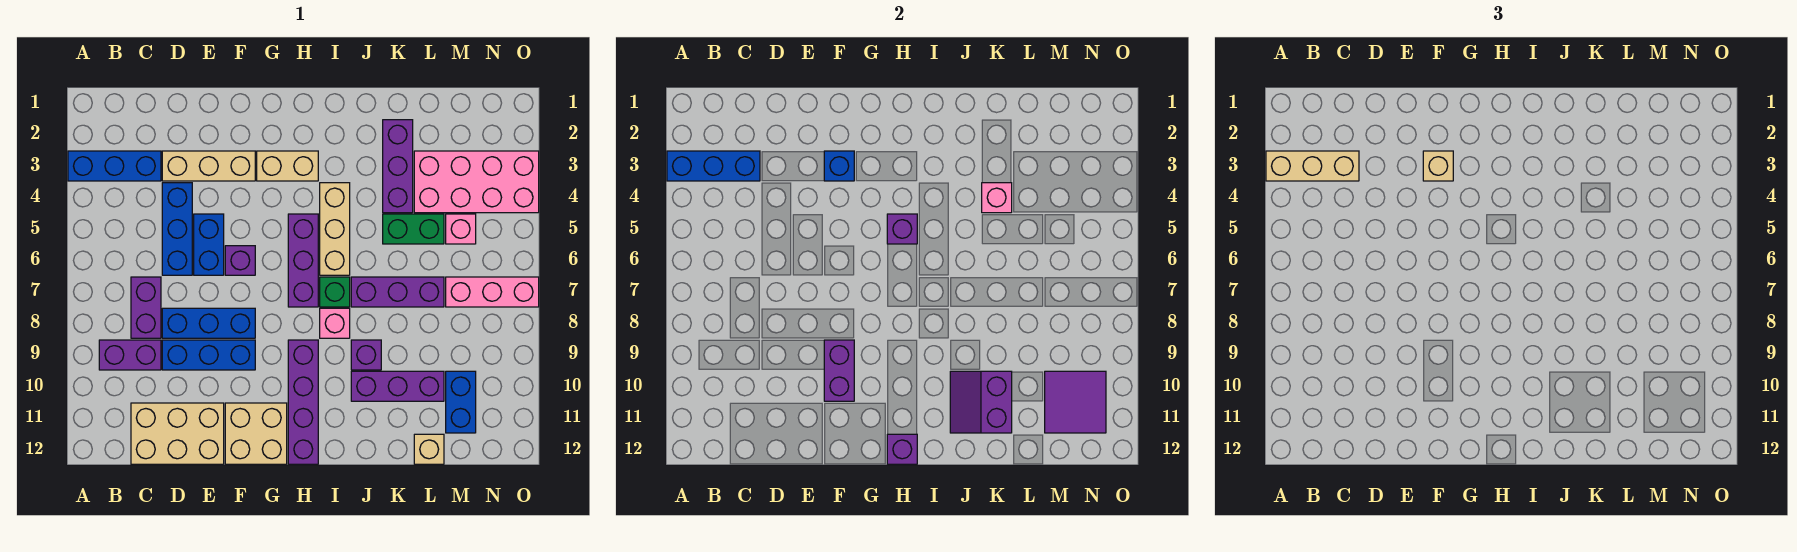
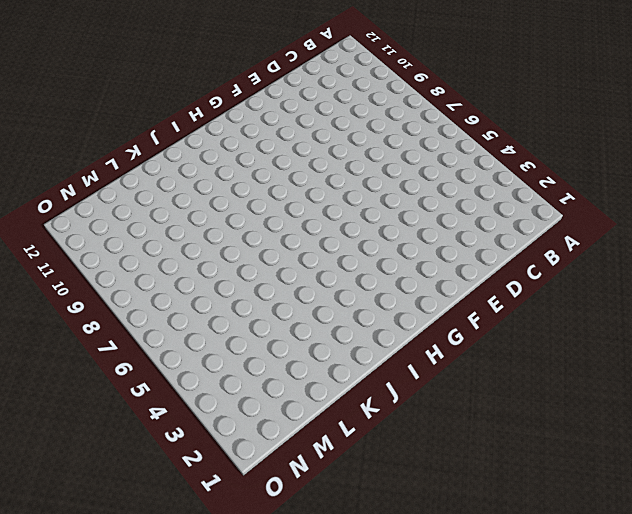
none -> blue brick A3:C3 level 1
none -> purple brick B9:C9 level 1
none -> purple brick C7:C8 level 1
none -> tan brick C11:E12 level 1

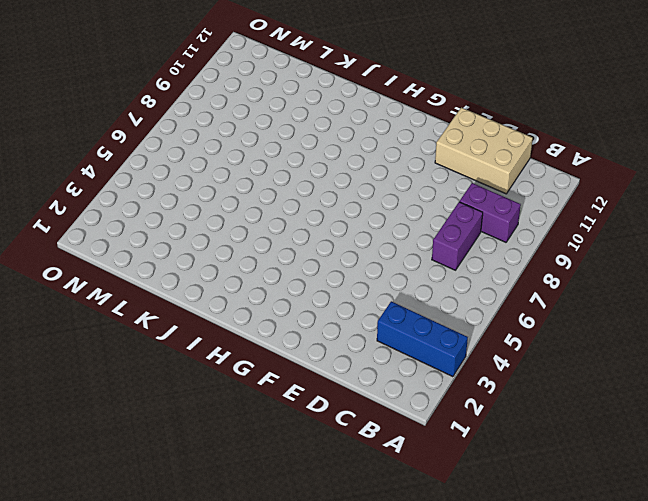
none -> tan brick D3:F3 level 1
none -> blue brick D4:D6 level 1
none -> blue brick D8:F8 level 1
none -> blue brick D9:F9 level 1

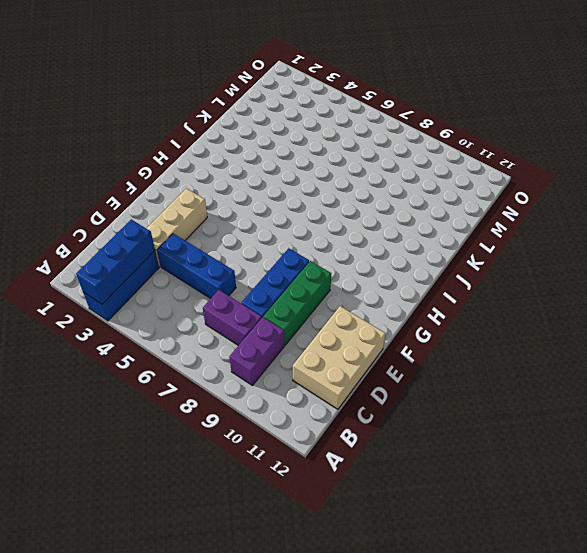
green brick D9:F9 level 1 -> blue brick D9:F9 level 1
none -> blue brick E5:E6 level 1
none -> purple brick F6 level 1
none -> tan brick F11:G12 level 1
none -> tan brick G3:H3 level 1

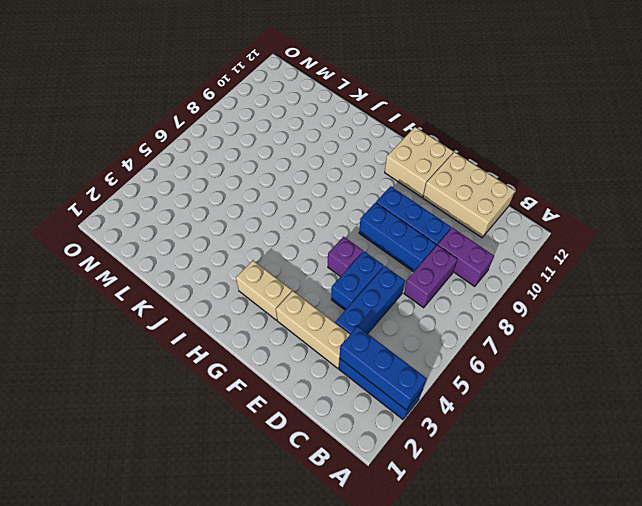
none -> purple brick H5:H7 level 1
none -> purple brick H9:H12 level 1
none -> tan brick I4:I6 level 1
none -> green brick I7 level 1

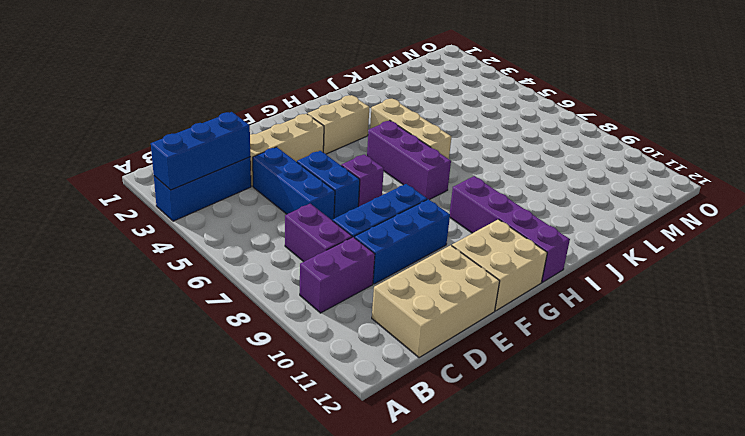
none -> green brick I7 level 1
none -> pink brick I8 level 1
none -> purple brick J7:L7 level 1
none -> purple brick J9 level 1

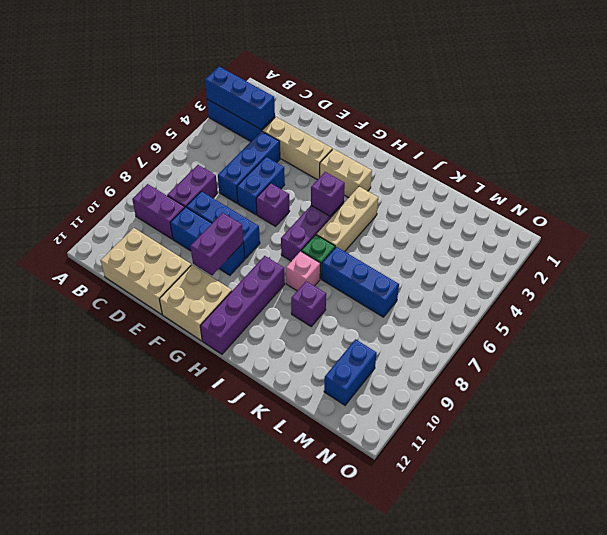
blue brick J7:L7 level 1 -> purple brick J7:L7 level 1
none -> purple brick J10:L10 level 1
none -> purple brick K2:K4 level 1
none -> green brick K5:L5 level 1
none -> pink brick L3:O4 level 1

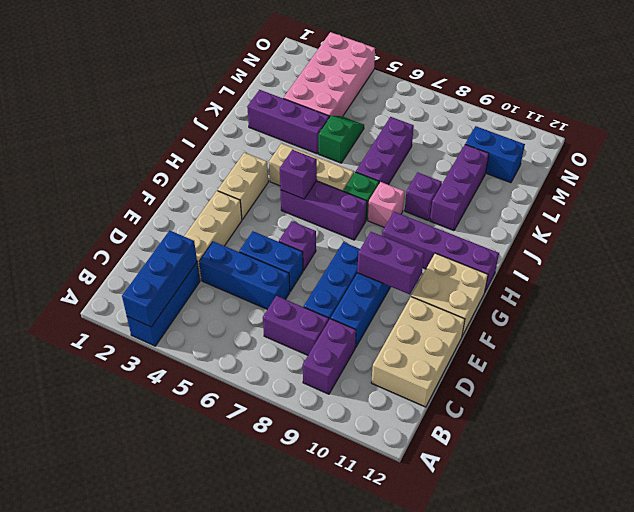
green slope K5:L5 level 1 top K -> green brick K5:L5 level 1
none -> tan brick L12 level 1
none -> pink brick M5 level 1
none -> pink brick M7:O7 level 1
none -> blue brick F3 level 2

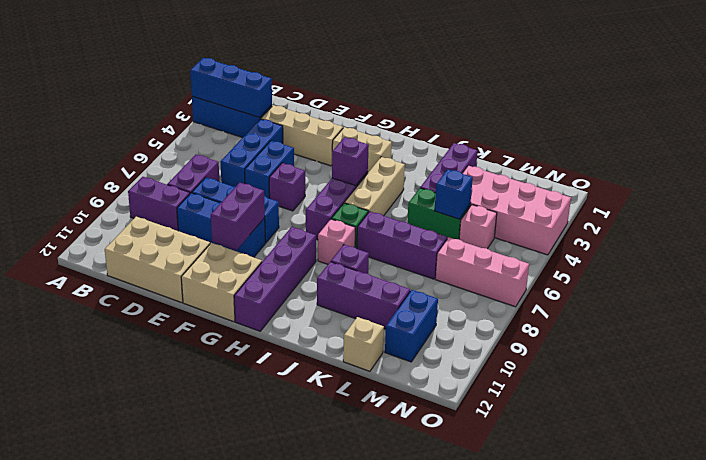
blue brick L5 level 2 -> blue brick F3 level 2
none -> purple brick H12 level 2
none -> purple slope J10:K11 level 2 top K
none -> pink brick K4 level 2
none -> purple tile M10:N11 level 2

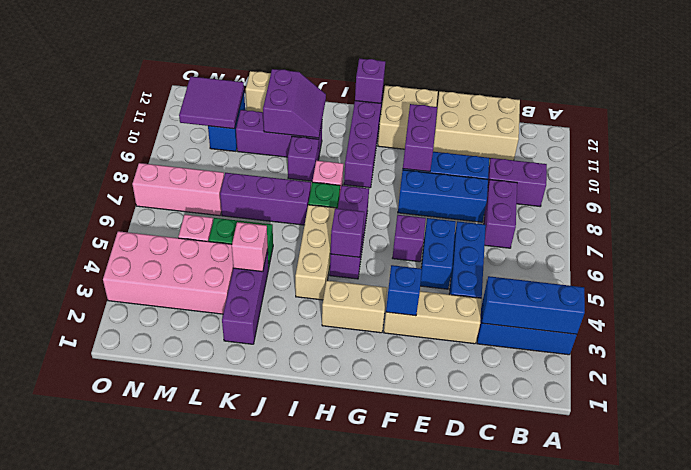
none -> tan brick A3:C3 level 3
none -> tan brick F3 level 3

